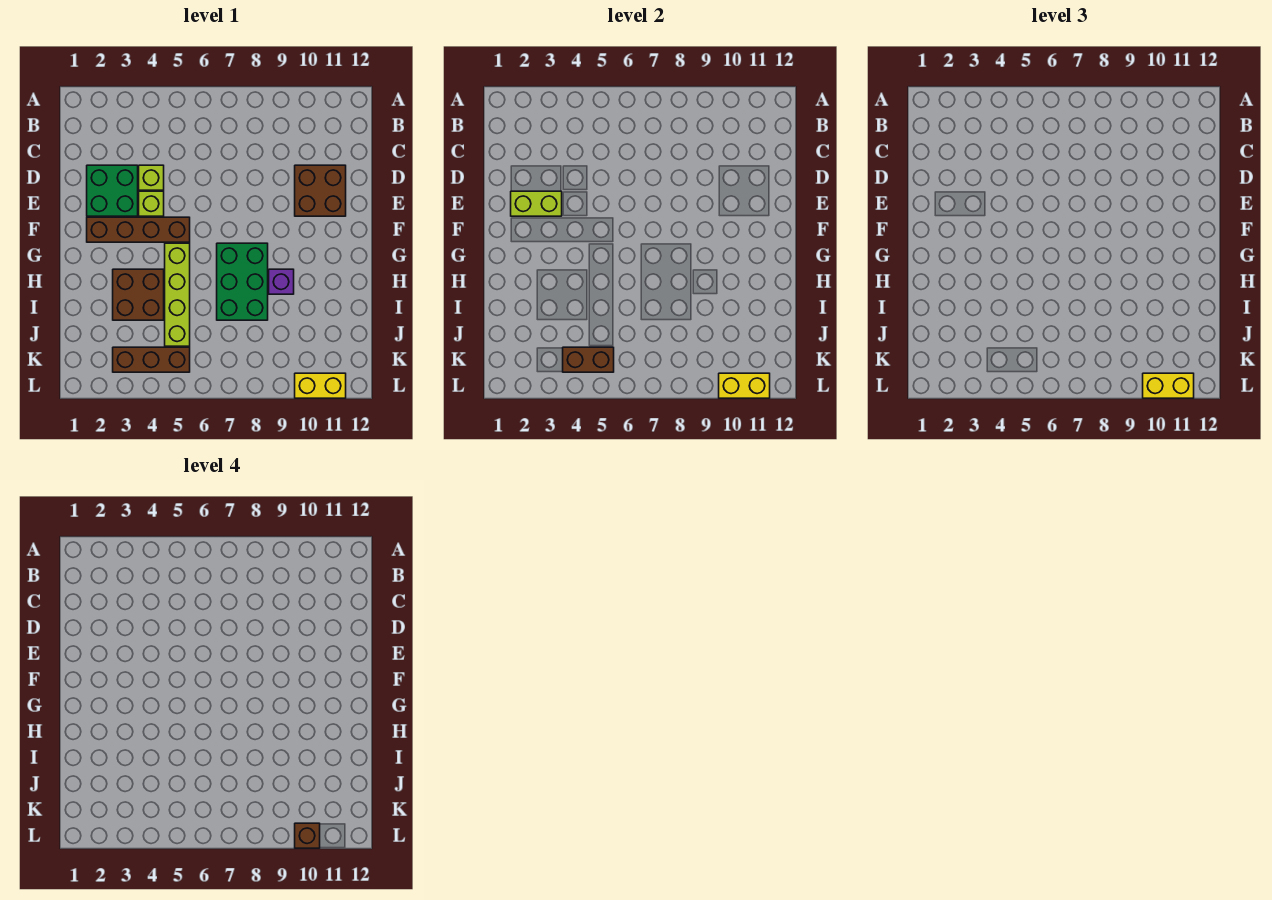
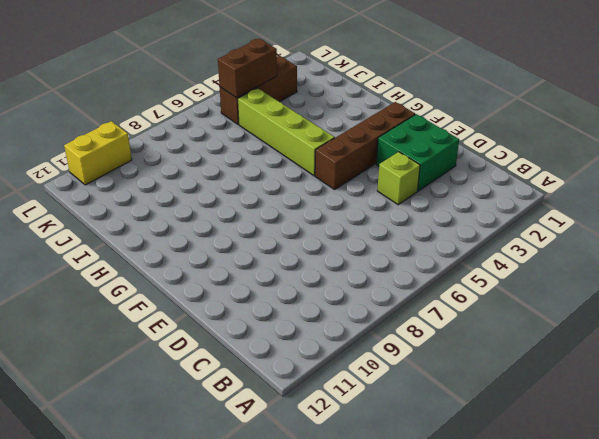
none -> brown brick D10:E11 level 1
none -> lime brick E4 level 1
none -> green brick G7:I8 level 1

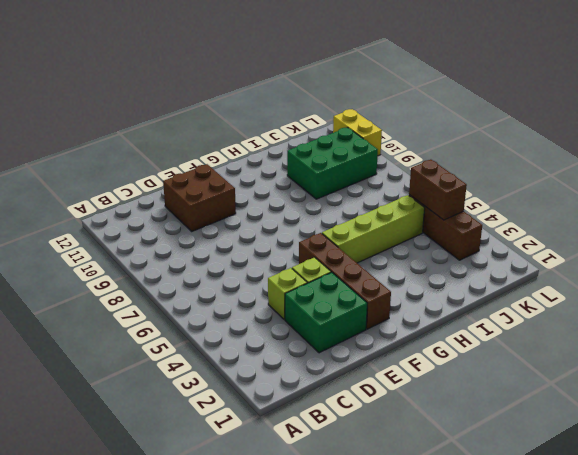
green brick I9:K10 level 1 -> green brick G7:I8 level 1
none -> brown brick H3:I4 level 1
none -> purple brick H9 level 1
none -> lime brick E2:E3 level 2

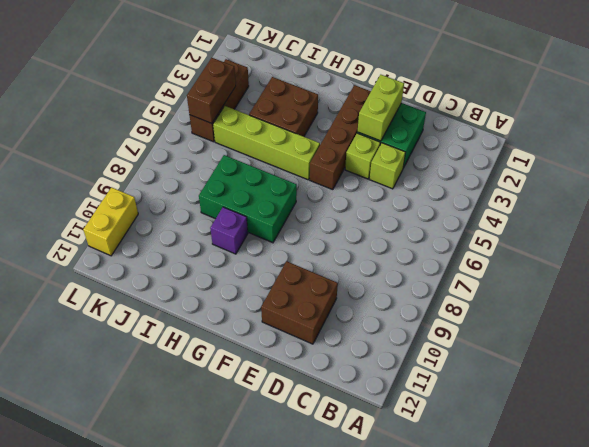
none -> yellow brick L10:L11 level 2
none -> yellow brick L10:L11 level 3
none -> brown brick L10 level 4

